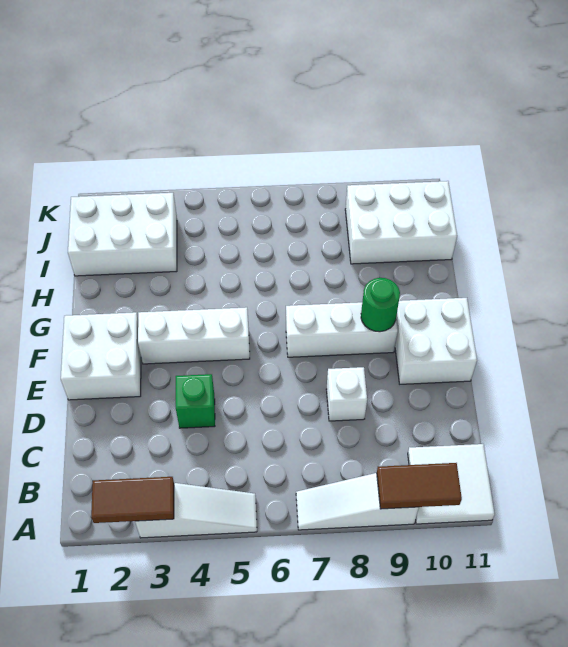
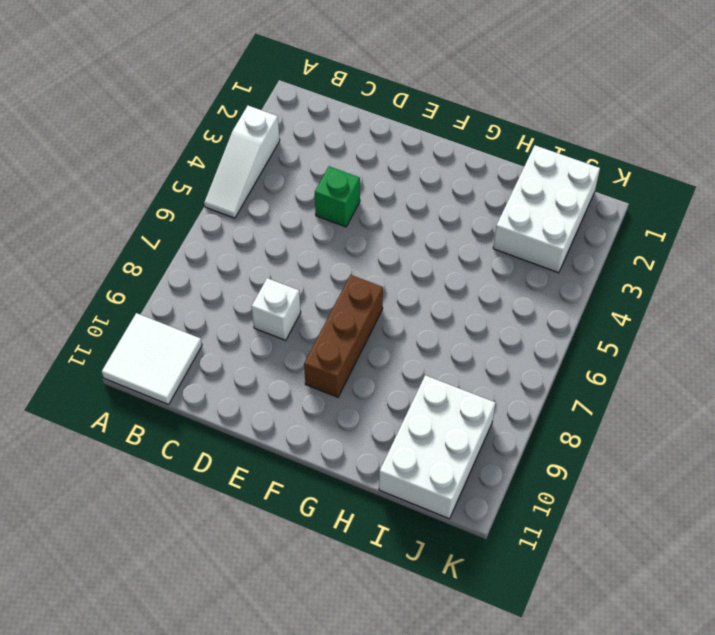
brown brick F7:F9 level 1 -> white brick F7:F9 level 1
none -> white slope A7:A9 level 1 top 9
none -> white brick E1:F2 level 1
none -> white brick E10:F11 level 1

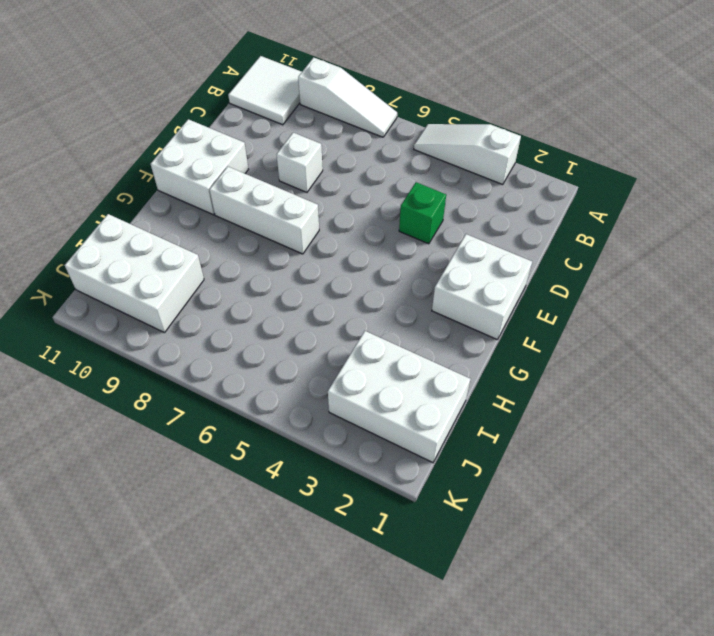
none -> white brick F3:F5 level 1
none -> brown tile A2:A3 level 2
none -> brown tile A9:A10 level 2

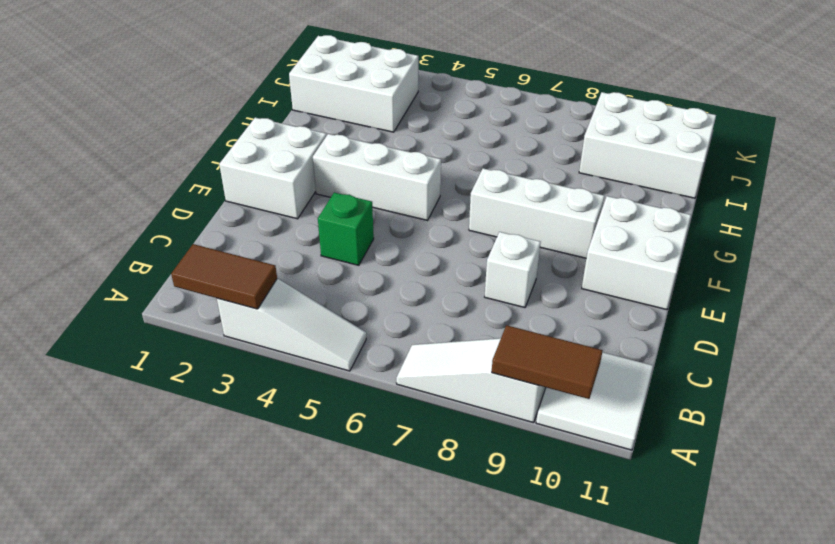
none -> green round brick F9 level 2

